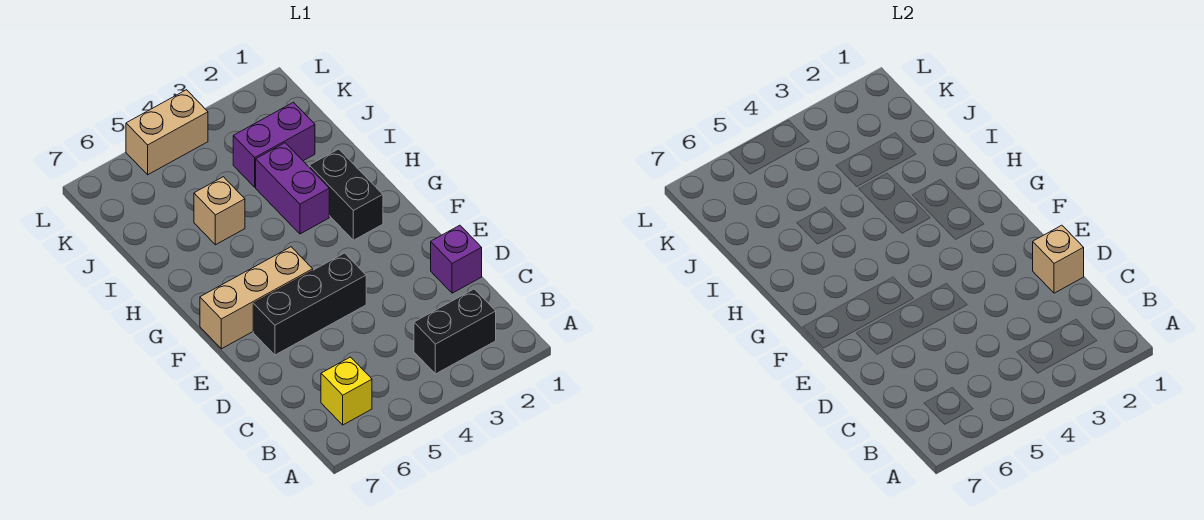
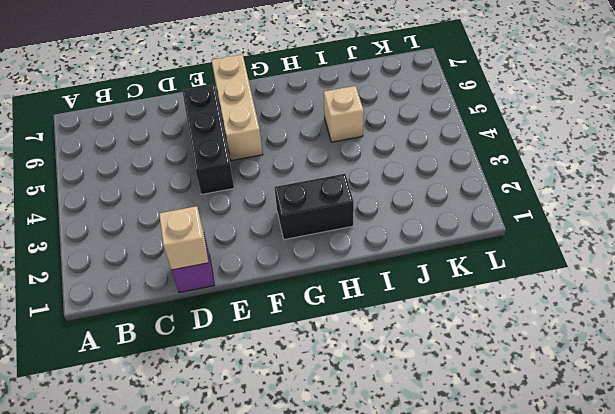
none -> black brick B2:B3 level 1
none -> yellow brick B6 level 1

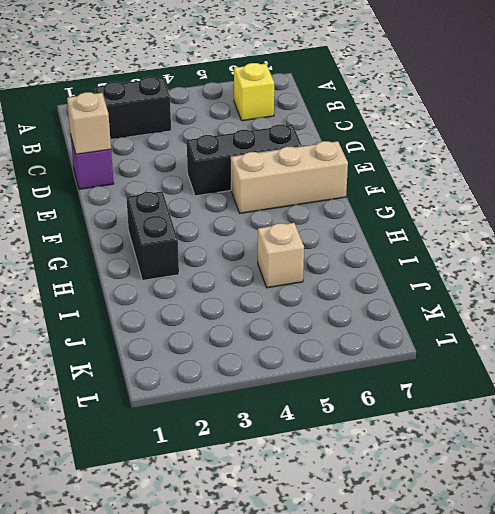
none -> purple brick H3:I3 level 1
none -> purple brick J2:J3 level 1

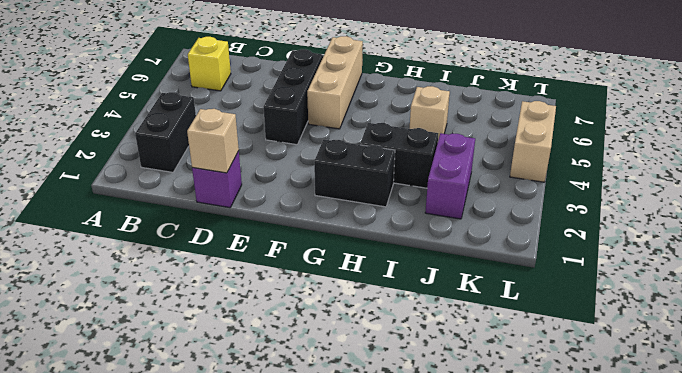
black brick H3:I3 level 1 -> purple brick H3:I3 level 1

